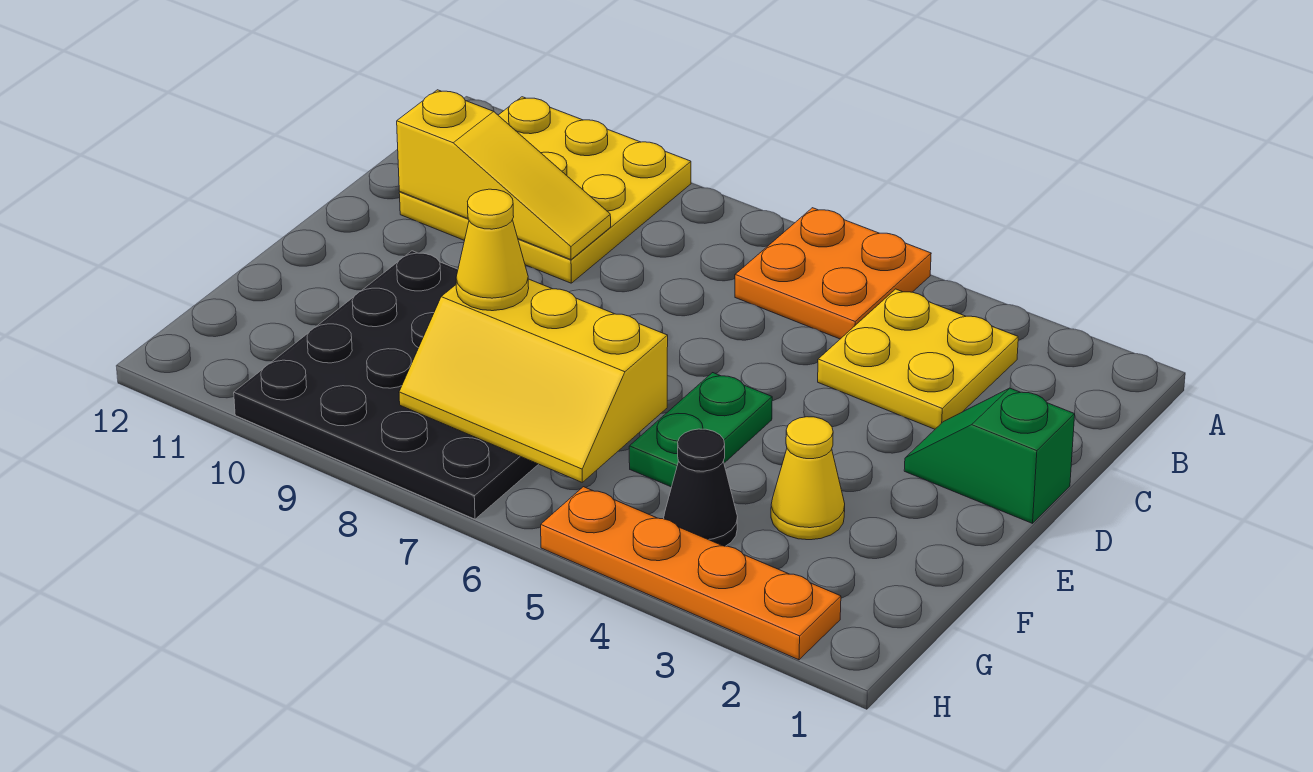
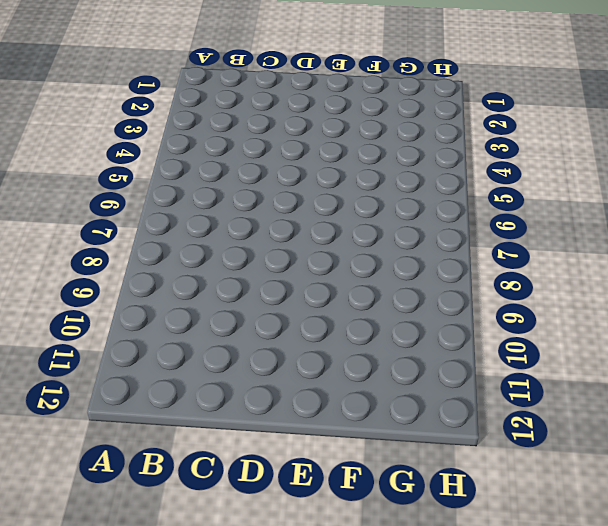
none -> orange plate A5:B6 level 1
none -> yellow plate A9:C11 level 1
none -> yellow plate B3:C4 level 1

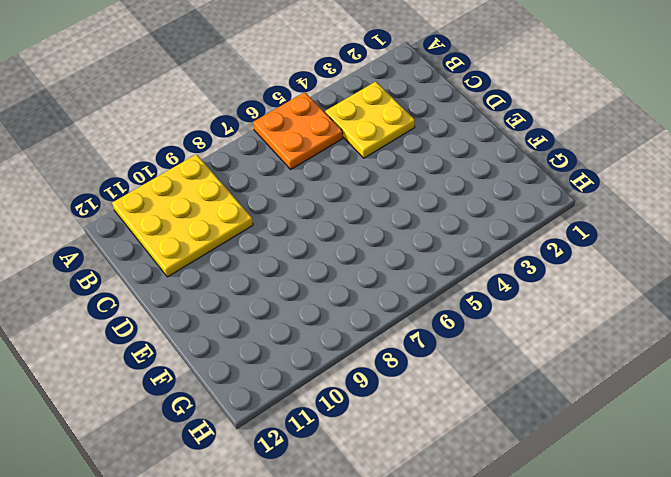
none -> green slope D1:D2 level 1 top 1
none -> green plate E5:F5 level 1
none -> black plate E7:H10 level 1

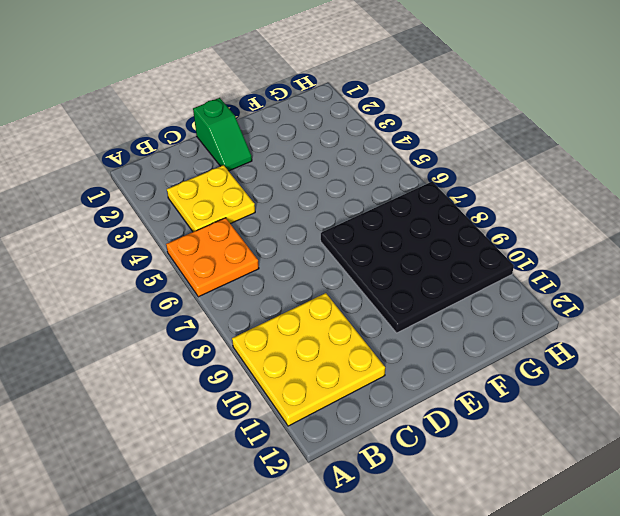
none -> green plate E5:F5 level 1
none -> yellow cone F3 level 1
none -> black cone G4 level 1

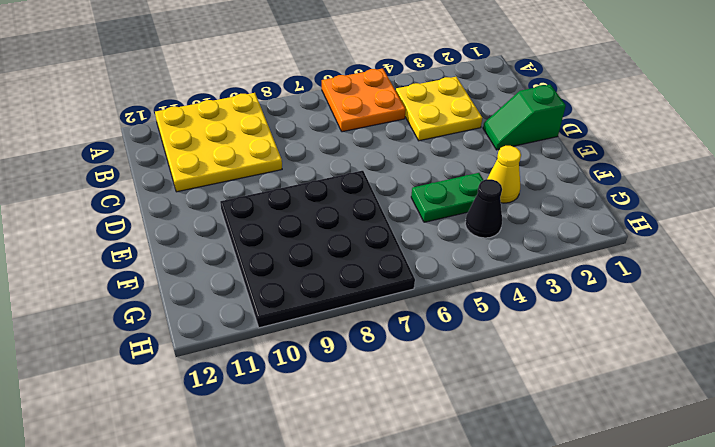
green plate F4:F5 level 1 -> green plate E5:F5 level 1
none -> orange plate H2:H5 level 1
none -> yellow slope C9:C11 level 2 top 11
none -> yellow slope F6:G8 level 2 top F

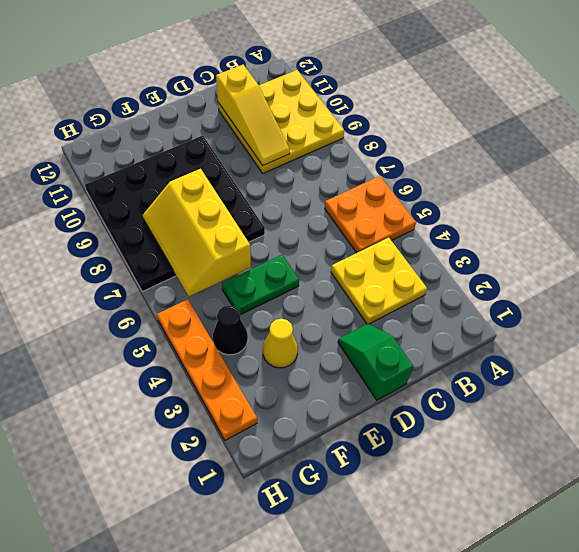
none -> yellow cone F8 level 3

